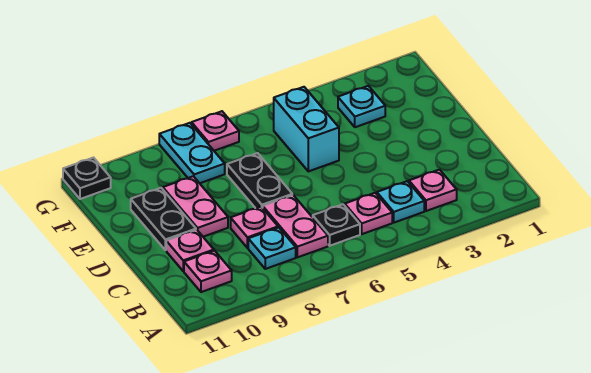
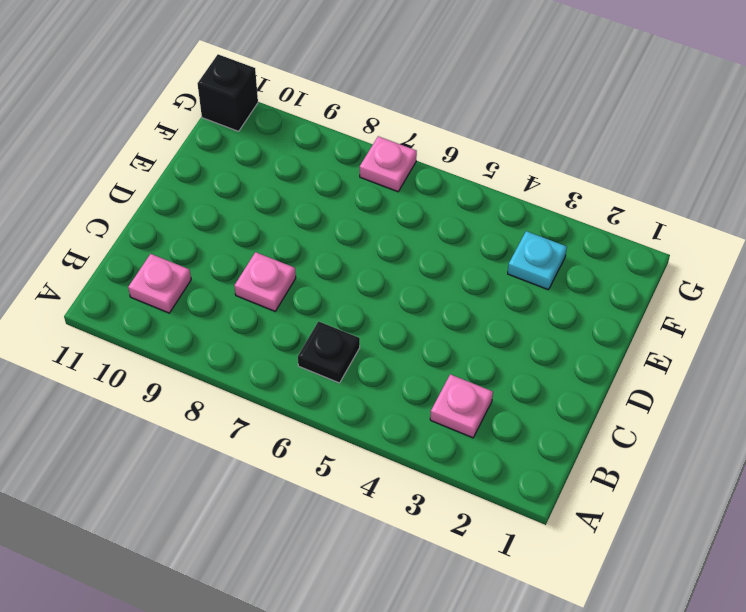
black brick G11 level 1 -> black plate G11 level 1
none -> cyan plate B4 level 1
none -> pink plate B5 level 1
none -> pink plate B7:C7 level 1

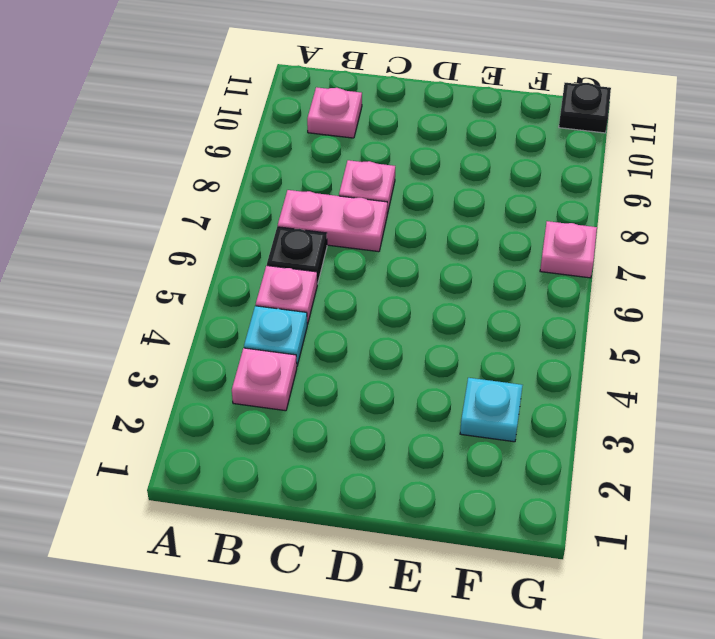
none -> cyan plate B8 level 1
none -> pink plate C10 level 1
none -> black plate D7:E7 level 1

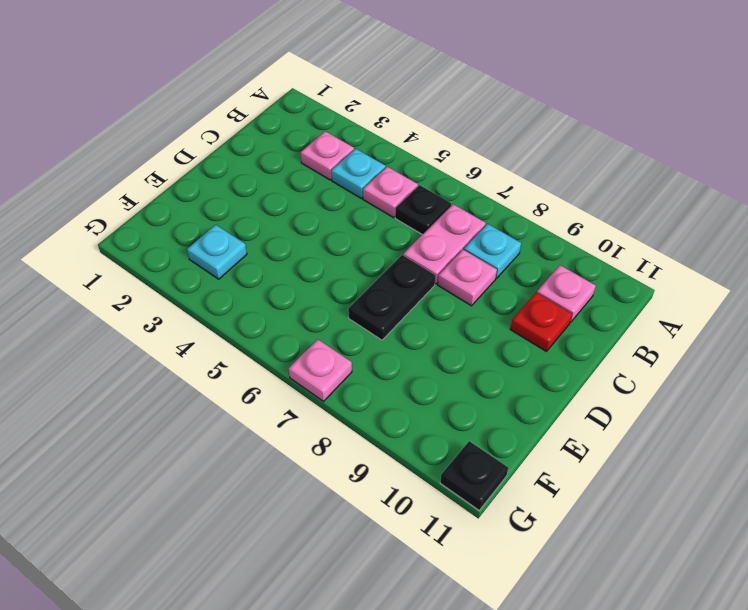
red plate C10 level 1 -> pink plate C10 level 1
none -> pink plate D9:E9 level 1
none -> black plate D10:E10 level 1
none -> cyan brick E5:F5 level 1

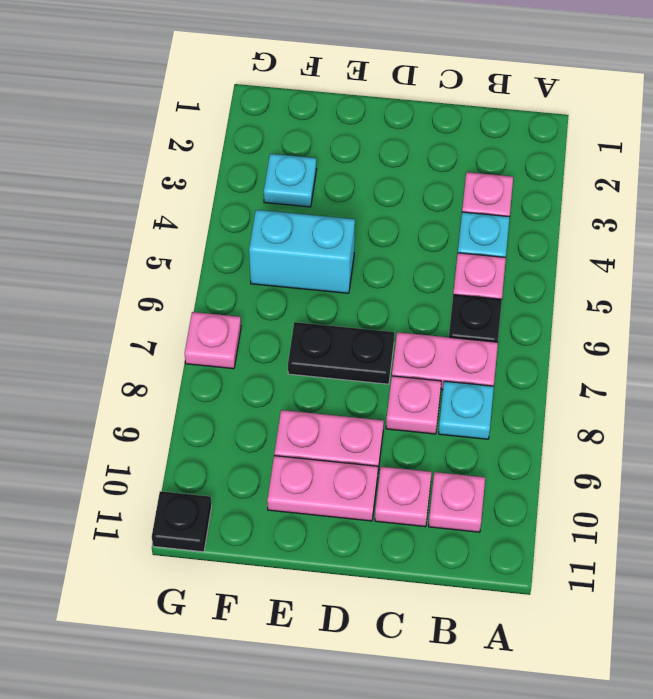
pink plate D10:E10 level 1 -> black plate D10:E10 level 1
none -> cyan plate F8:G8 level 1

